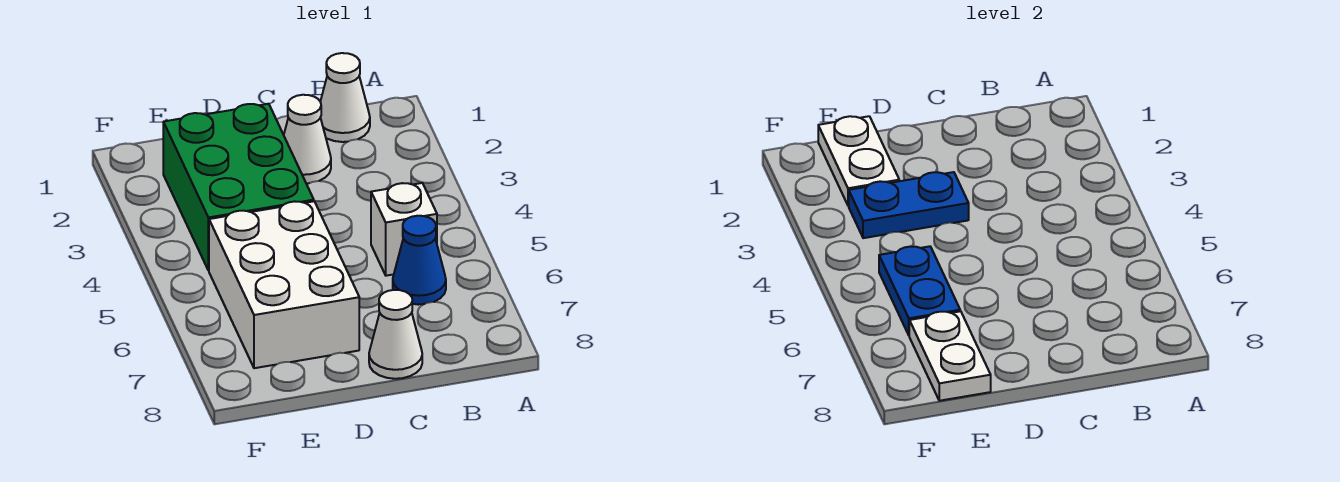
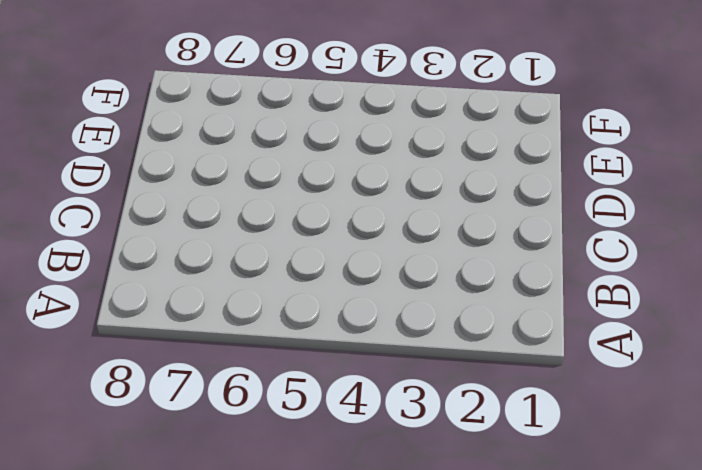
none -> white cone B1 level 1
none -> white brick B5 level 1

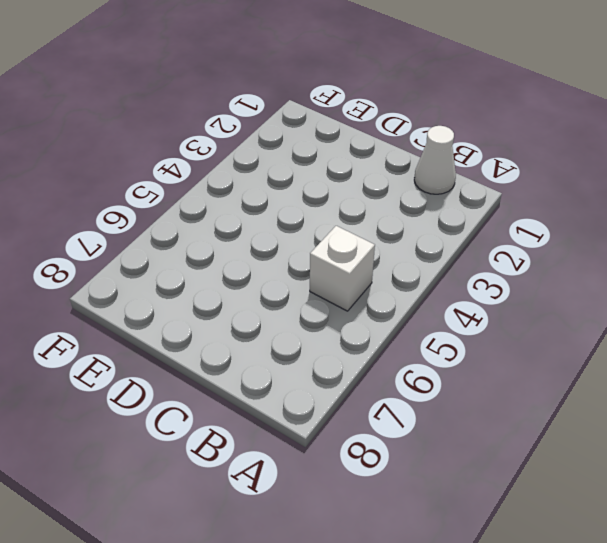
none -> blue cone B6 level 1
none -> white cone C2 level 1

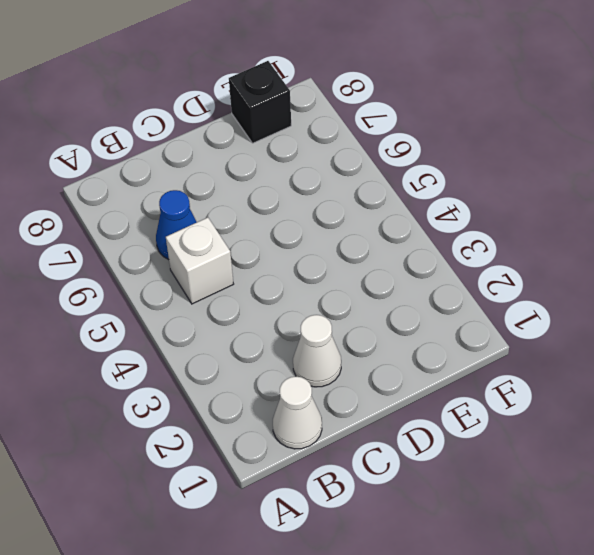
black brick E8 level 1 -> none
none -> white cone C8 level 1
none -> green brick D2:E4 level 1

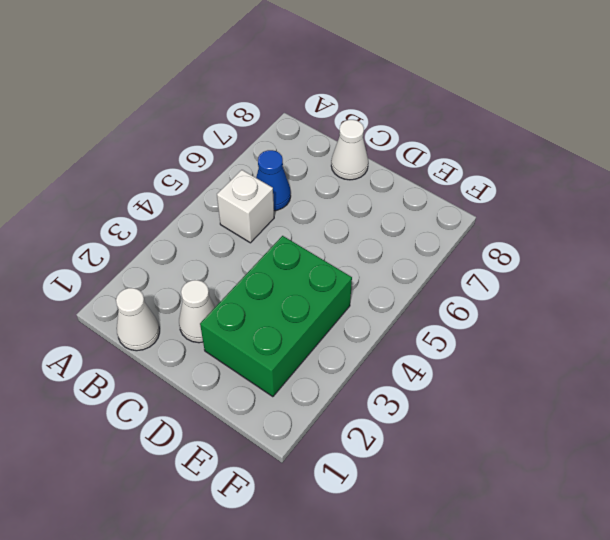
none -> white brick D5:E7 level 1
none -> blue plate D3:E3 level 2

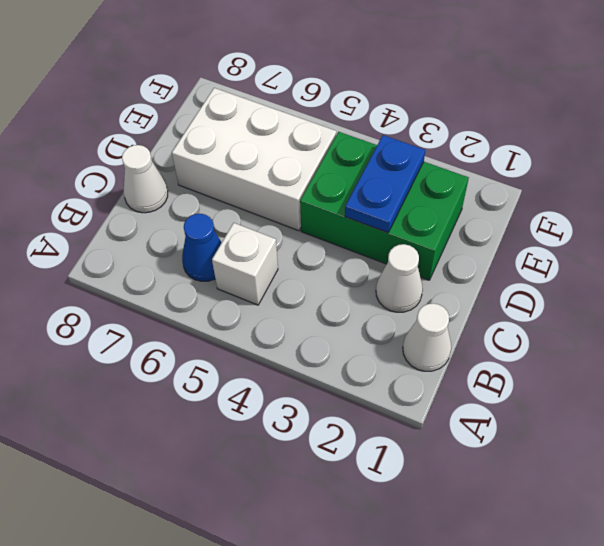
none -> white plate E1:E2 level 2
none -> blue plate E5:E6 level 2

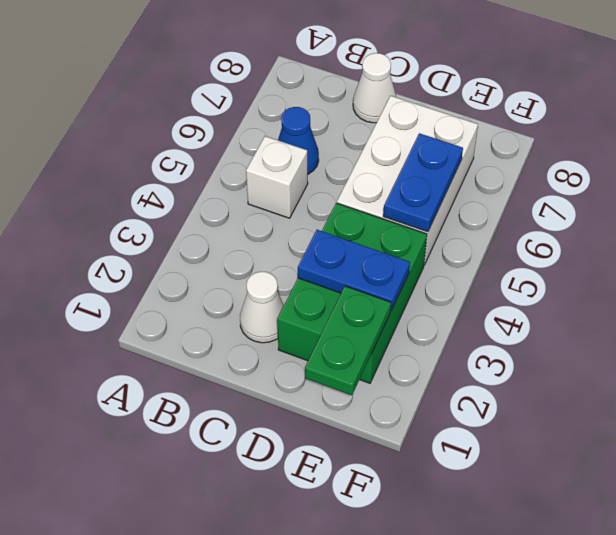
green plate E1:E2 level 2 -> white plate E1:E2 level 2
none -> white cone B1 level 1
none -> white plate E7:E8 level 2

